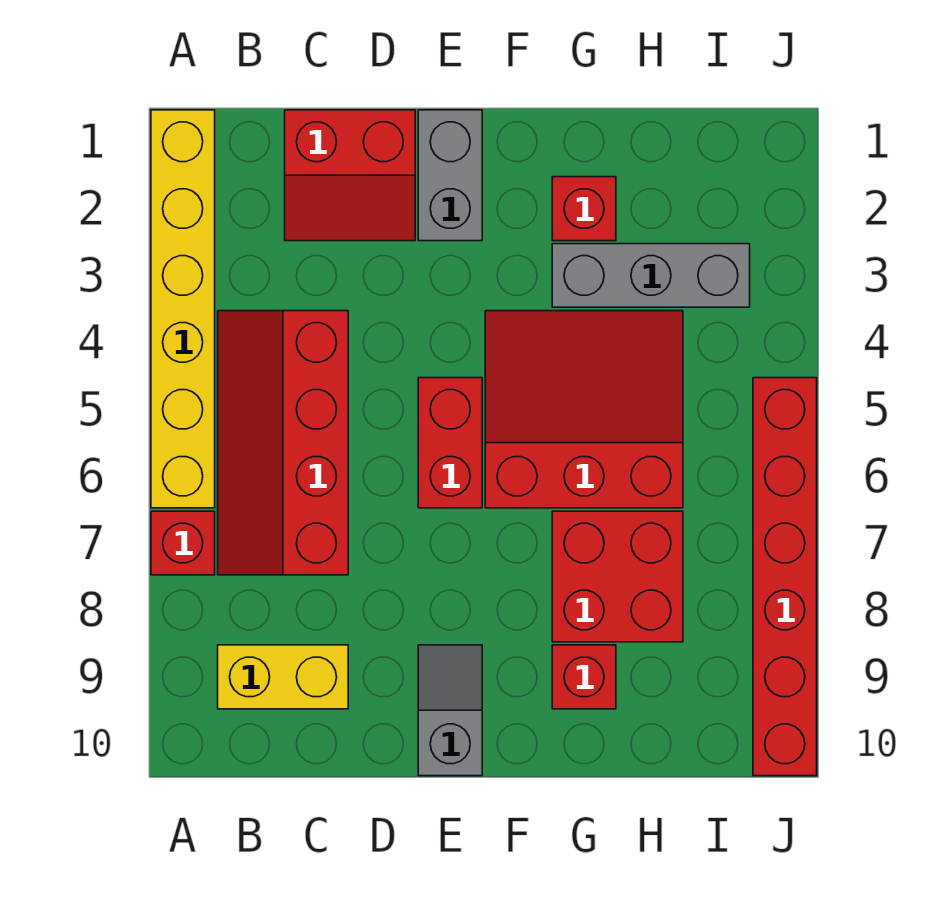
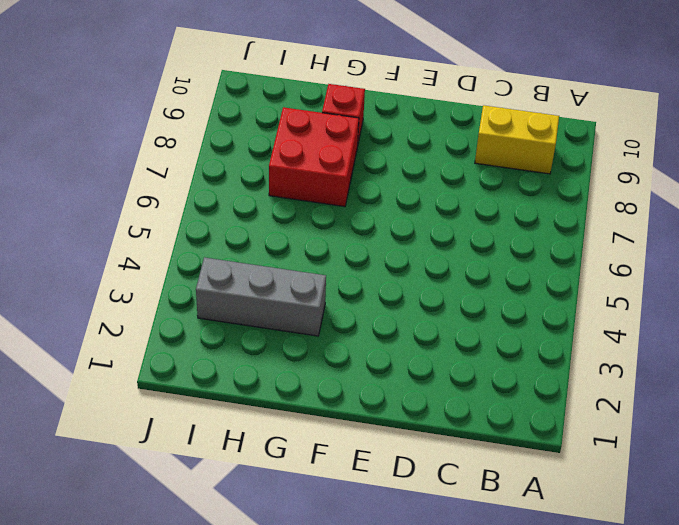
none -> yellow brick A1:A6 level 1
none -> red brick A7 level 1
none -> red slope B4:C7 level 1 top C

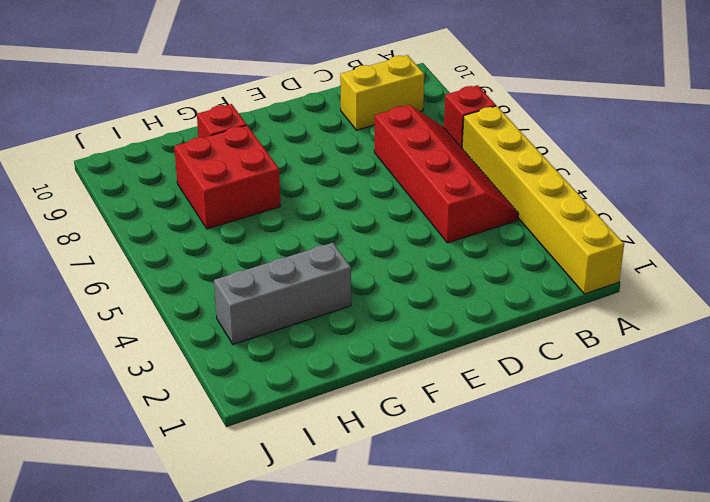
none -> red slope C1:D2 level 1 top 1
none -> grey brick E1:E2 level 1
none -> red brick E5:E6 level 1

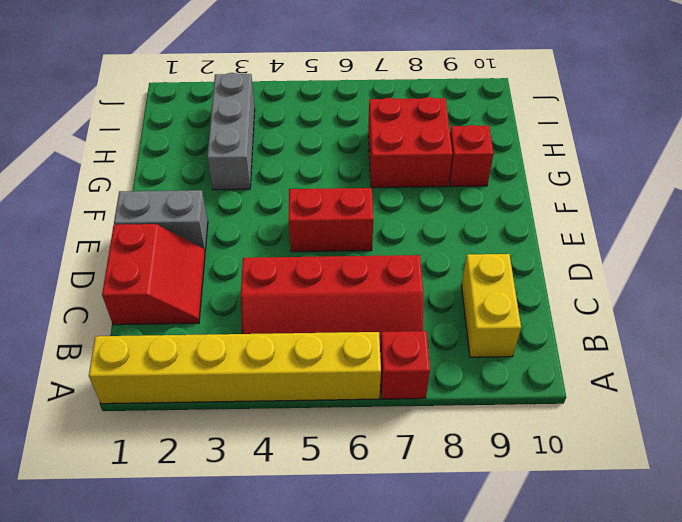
none -> grey slope E9:E10 level 1 top 10
none -> red slope F4:H6 level 1 top 6
none -> red brick G2 level 1

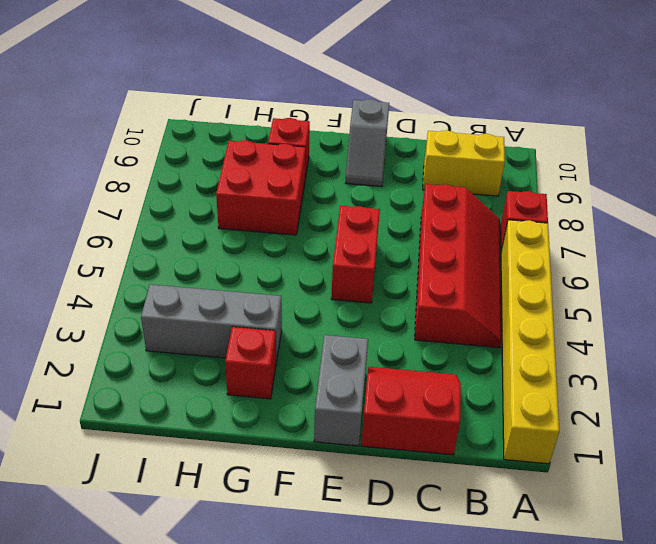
none -> red slope F4:H6 level 1 top 6
none -> red brick J5:J10 level 1

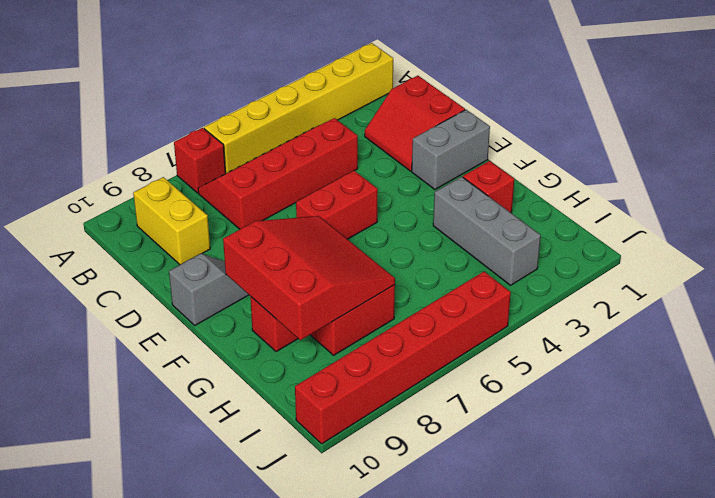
red slope F7:H9 level 2 top 9 -> red slope F4:H6 level 1 top 6

